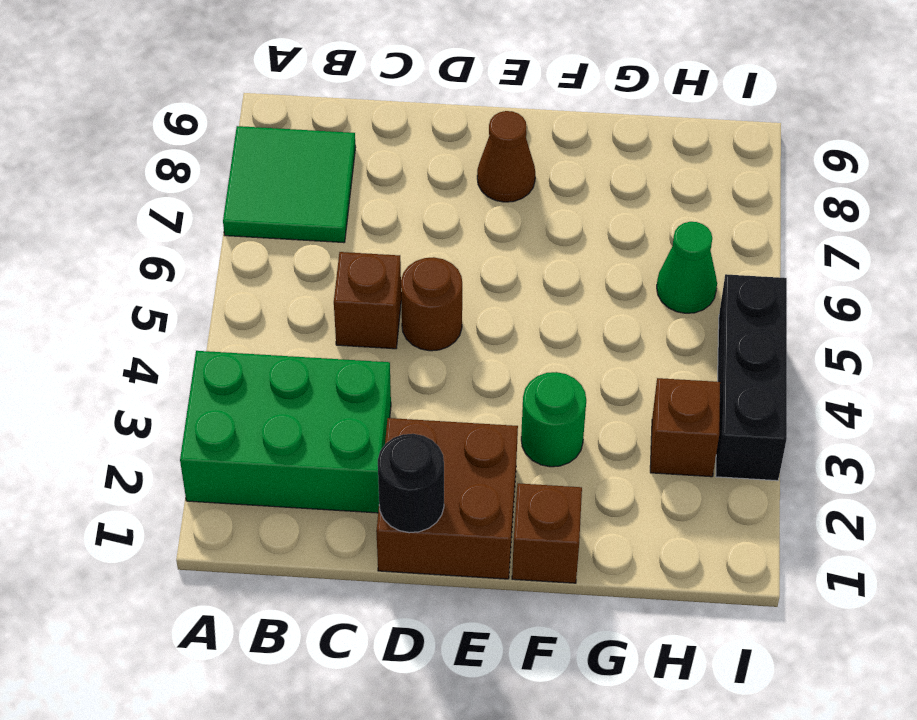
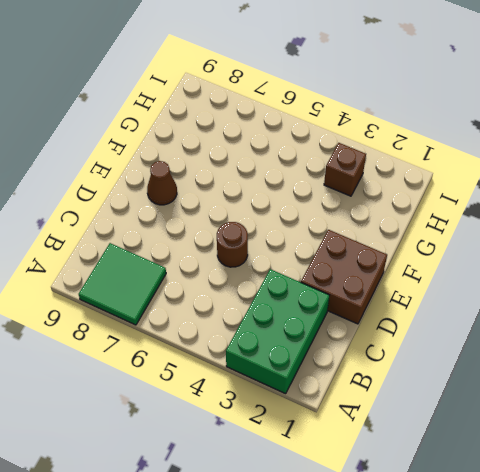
none -> brown brick C5 level 1
none -> brown brick F1 level 1
none -> green round brick F3 level 1

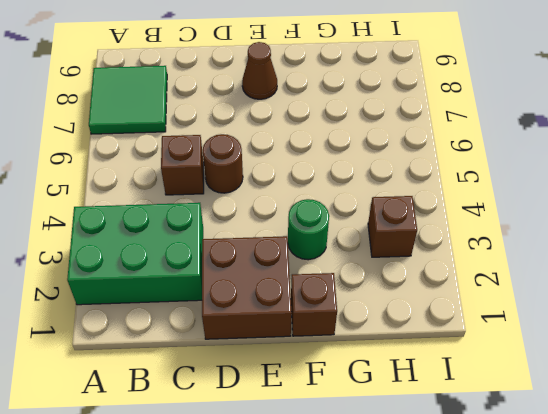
none -> green cone H6 level 1
none -> black brick I3:I5 level 1
none -> black round brick D1 level 2

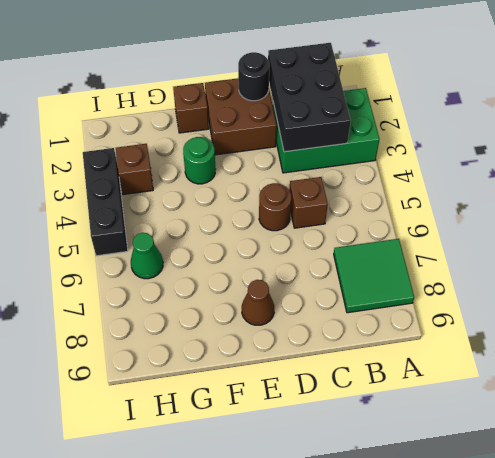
black brick B1:C3 level 2 -> none

